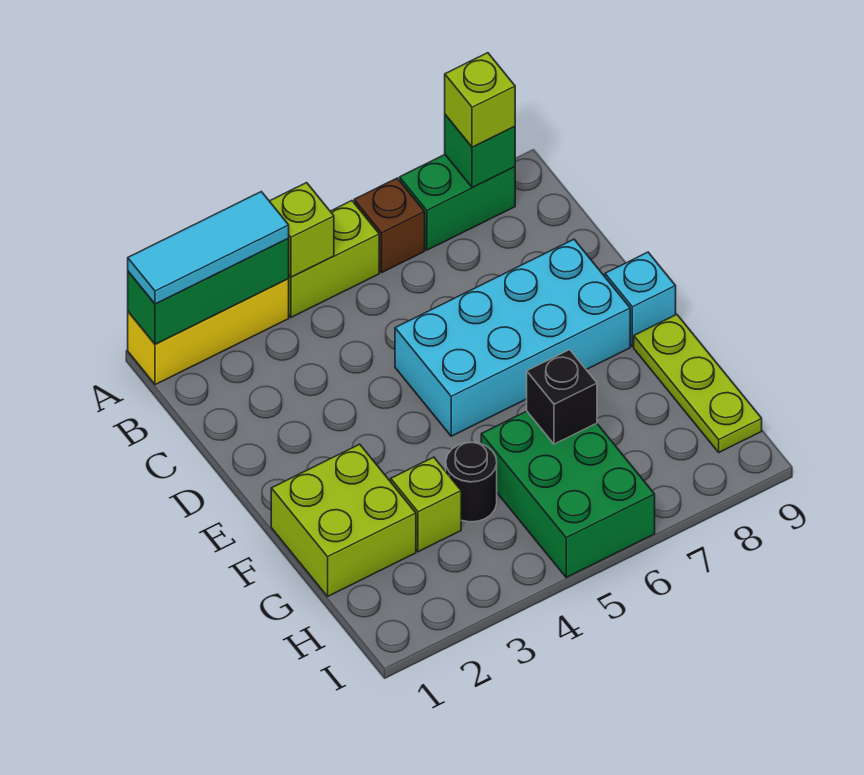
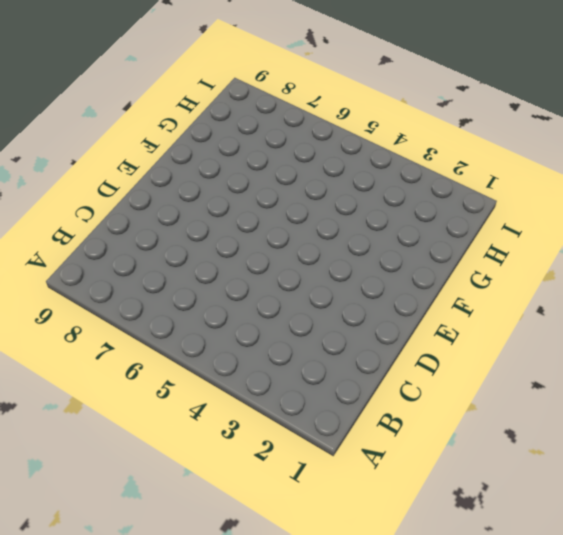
none -> yellow brick A1:A3 level 1
none -> lime brick A4:A5 level 1
none -> brown brick A6 level 1

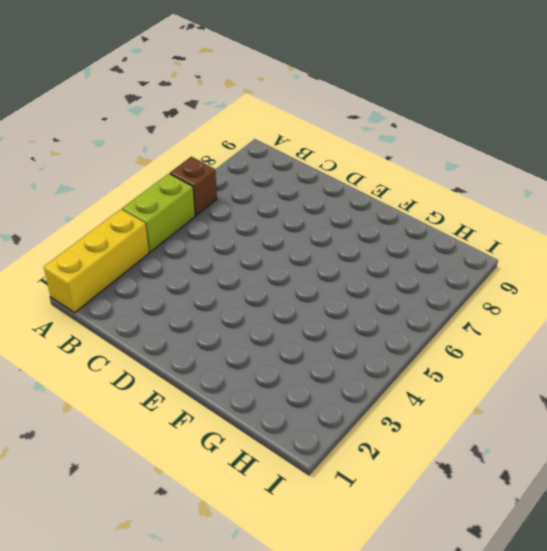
none -> green brick A7:A8 level 1
none -> cyan brick D5:E8 level 1
none -> cyan brick E9 level 1

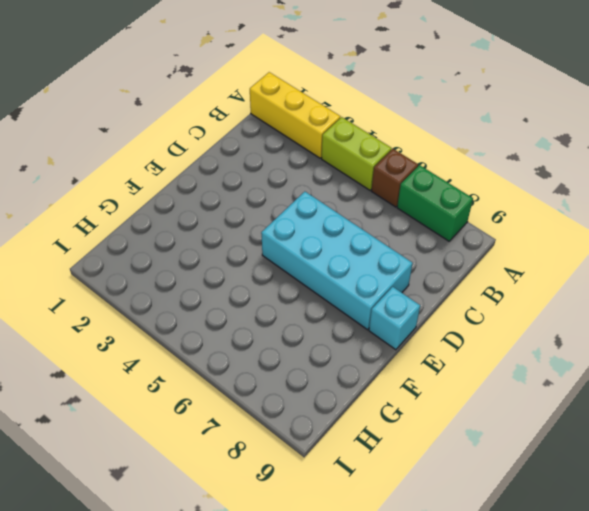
none -> lime brick F1:G2 level 1
none -> lime plate F9:H9 level 1
none -> lime brick G3 level 1

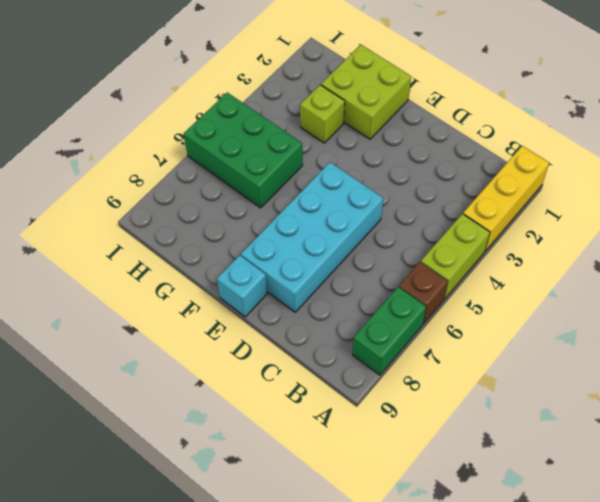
none -> lime plate F9:H9 level 1
none -> black round brick G4 level 1
none -> green brick A1:A3 level 2

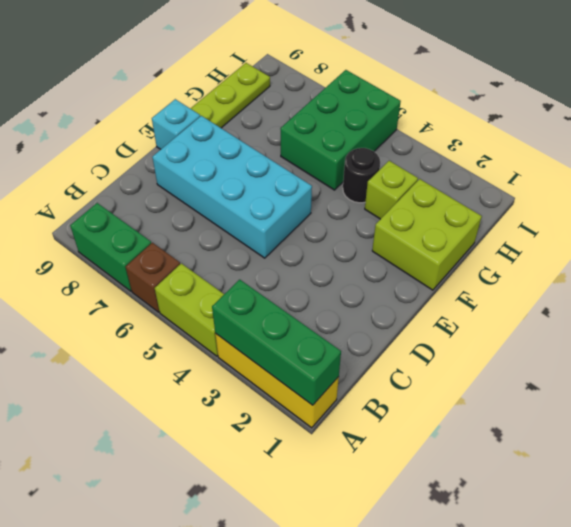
none -> lime brick A4 level 2
none -> green brick A8 level 2
none -> black brick G6 level 2

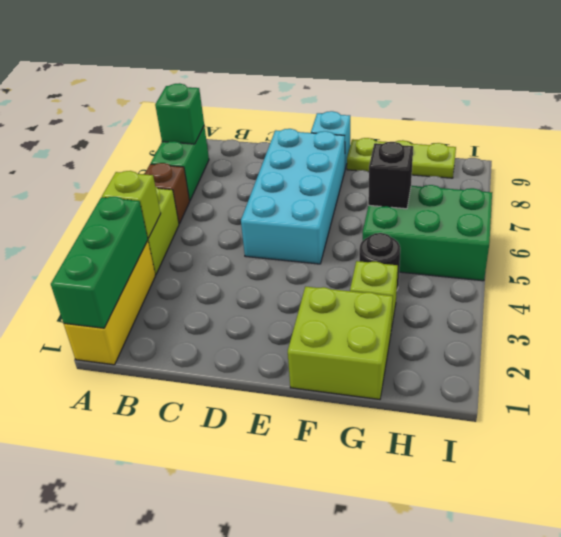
none -> cyan tile A1:A3 level 3
none -> lime brick A8 level 3

